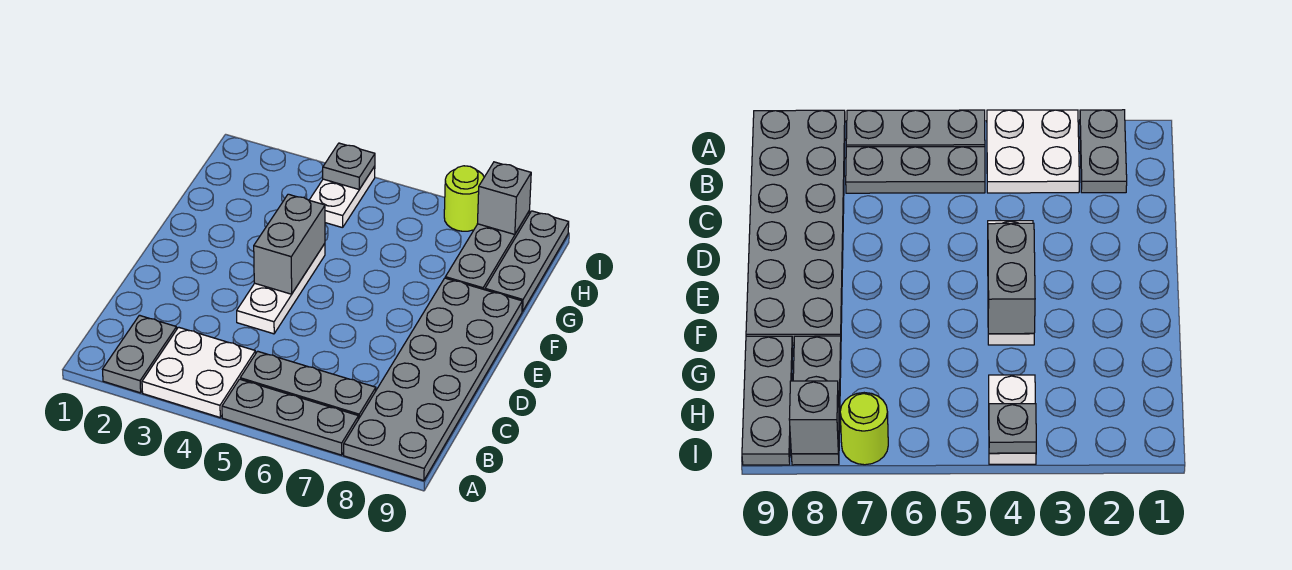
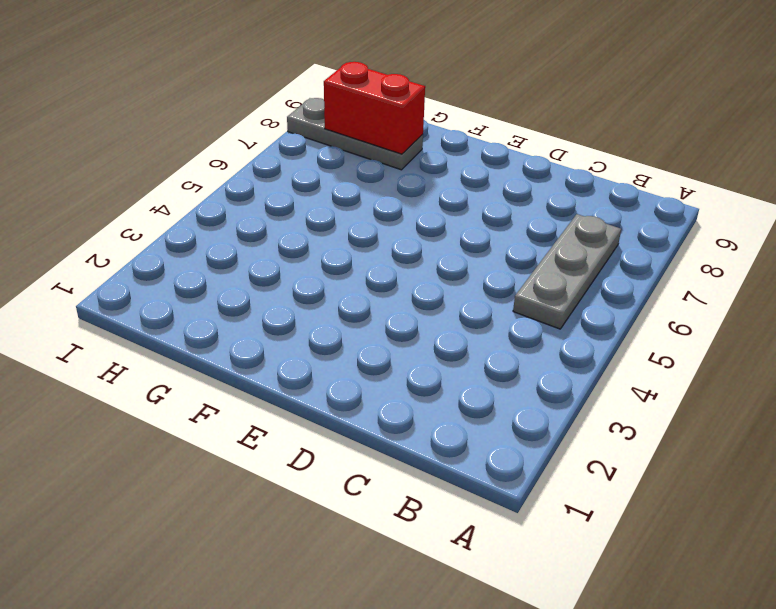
red brick G8:H8 level 2 -> none
none -> grey plate A2:B2 level 1
none -> white plate A3:B4 level 1
none -> grey plate A5:A7 level 1

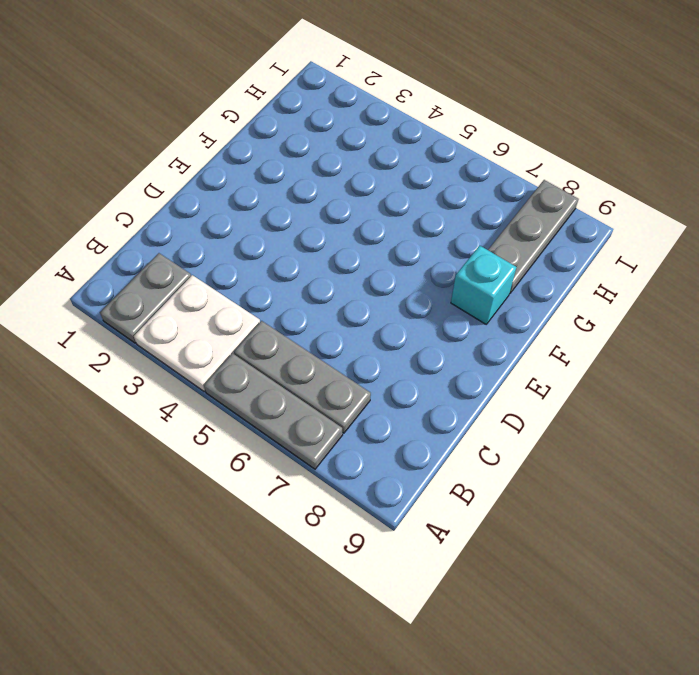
cyan brick F8 level 1 -> grey plate A8:F9 level 1
none -> white plate D4:F4 level 1
none -> grey plate G9:I9 level 1
none -> white plate H4:I4 level 1

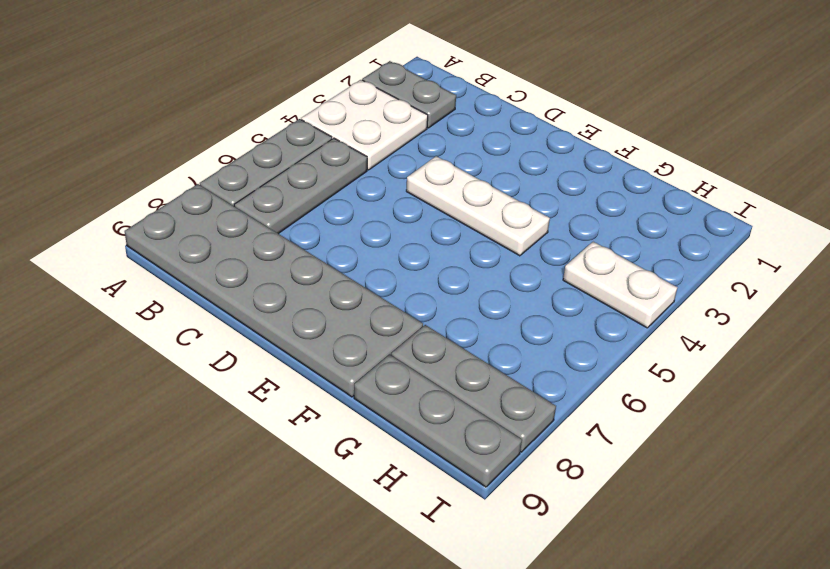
none -> lime round brick I7 level 1
none -> grey brick E4:F4 level 2
none -> grey plate I4 level 2

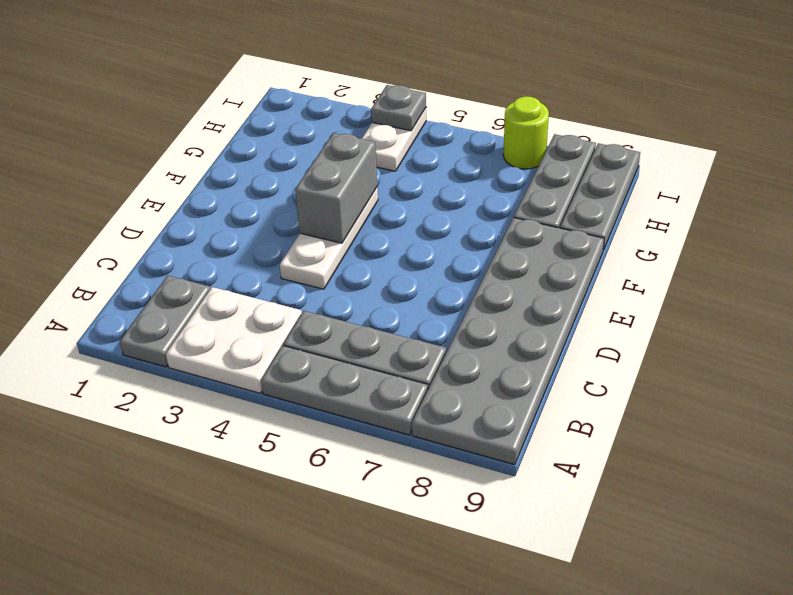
none -> grey brick I8 level 2

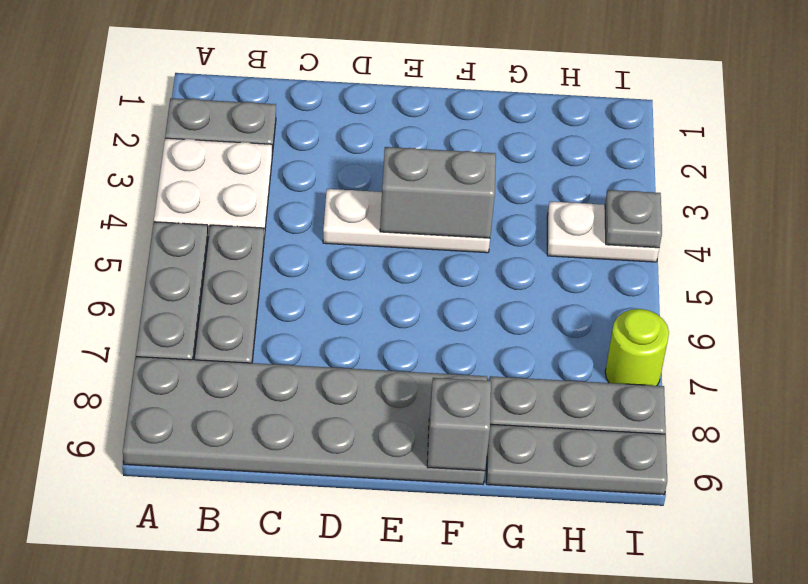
grey brick F9 level 2 -> grey brick I8 level 2

